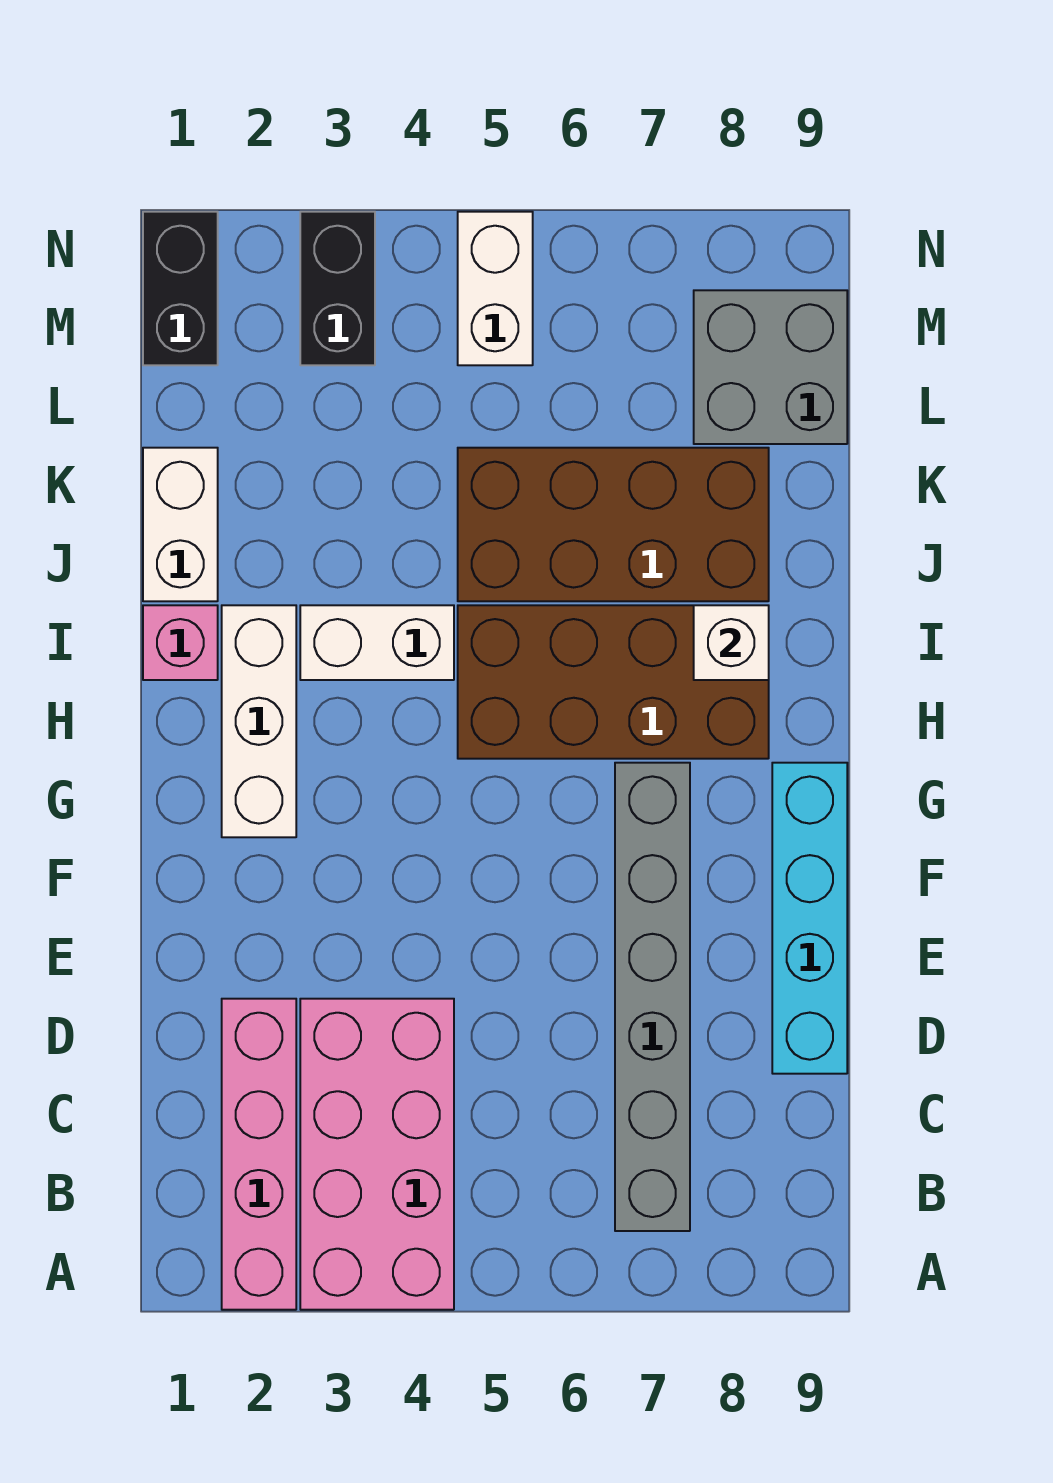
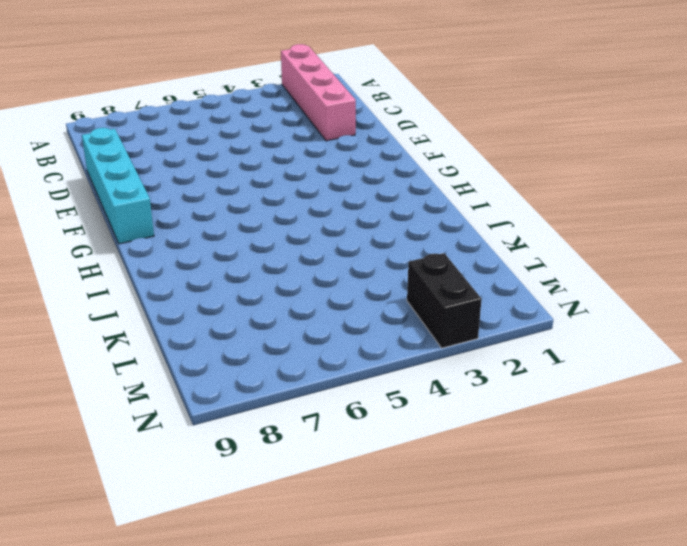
none -> pink brick A3:D4 level 1
none -> grey brick B7:G7 level 1
none -> white brick G2:I2 level 1

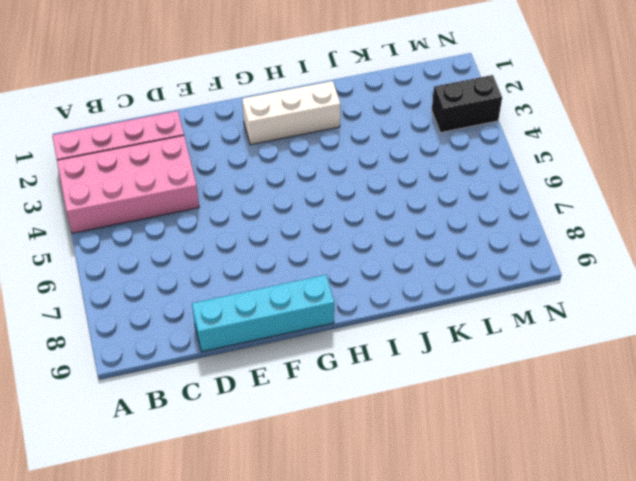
none -> grey brick B7:G7 level 1
none -> brown brick H5:I8 level 1
none -> pink brick I1 level 1

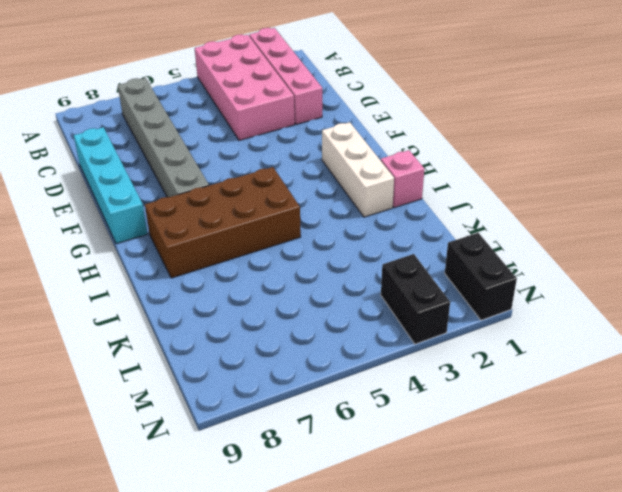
none -> white brick I3:I4 level 1
none -> white brick J1:K1 level 1
none -> brown brick J5:K8 level 1

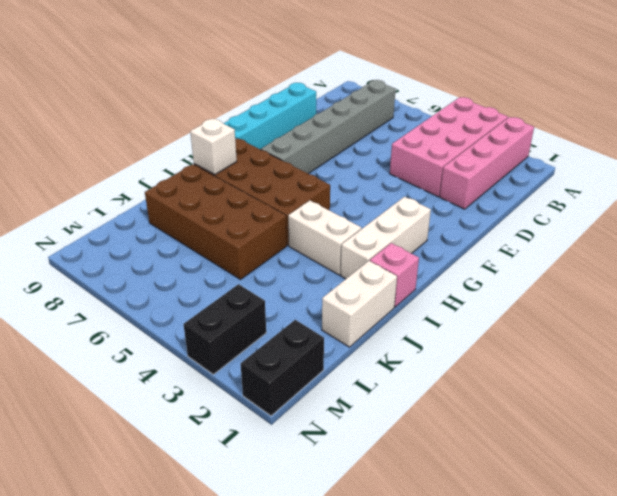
none -> grey brick L8:M9 level 1
none -> white brick M5:N5 level 1

